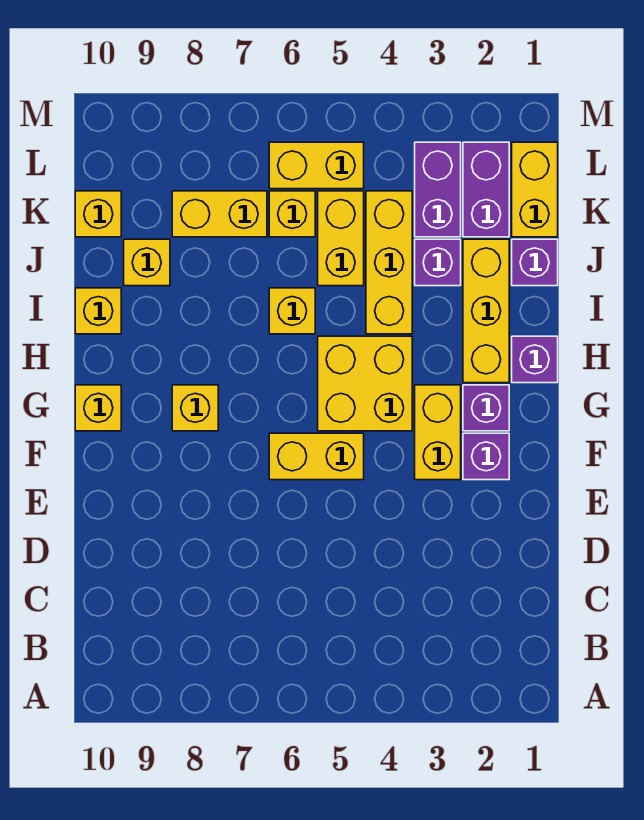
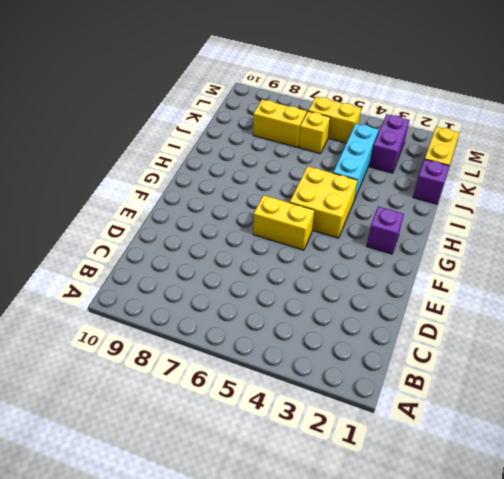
cyan brick I4:K4 level 1 -> yellow brick I4:K4 level 1
none -> purple brick F2 level 1
none -> yellow brick F3:G3 level 1
none -> yellow brick G8 level 1

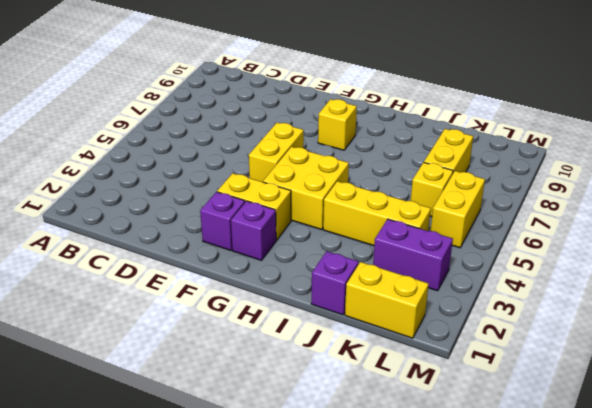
none -> yellow brick G10 level 1
none -> purple brick H1 level 1
none -> yellow brick H2:J2 level 1

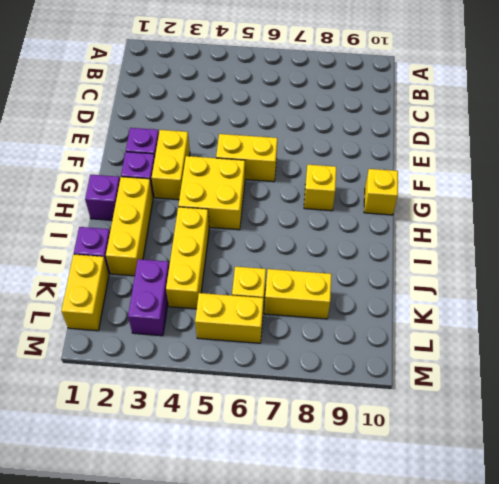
none -> yellow brick I6 level 1
none -> yellow brick I10 level 1
none -> purple brick J3 level 1

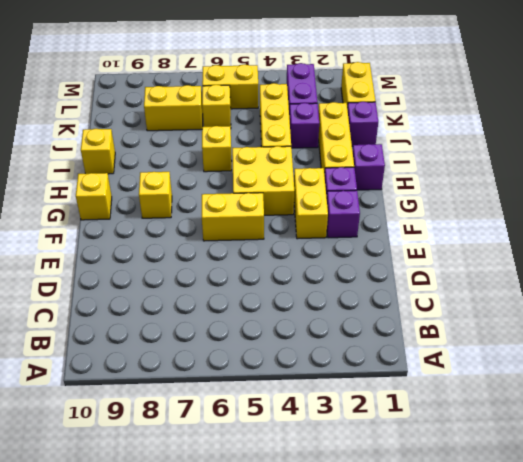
none -> yellow brick J5:K5 level 1
none -> yellow brick J9 level 1
none -> purple brick K2:L2 level 1

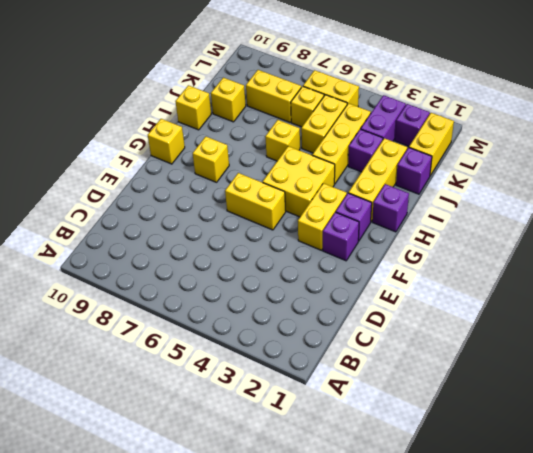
purple brick L2 level 1 -> purple brick K2:L2 level 1
none -> yellow brick K10 level 1

